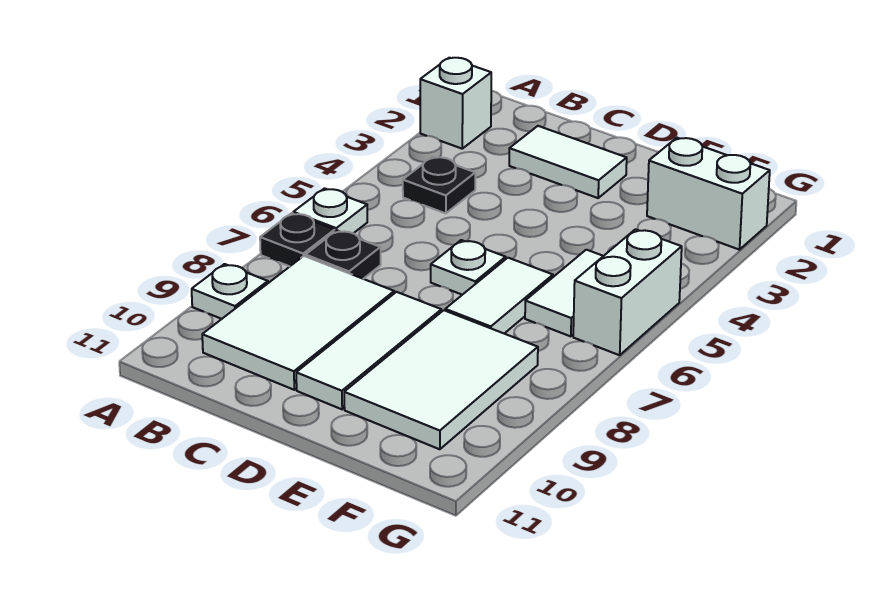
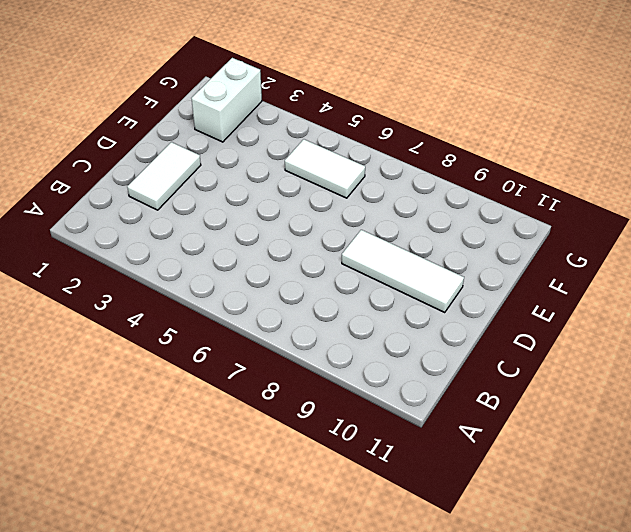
none -> white brick A2 level 1
none -> white plate A6 level 1
none -> black plate A7 level 1

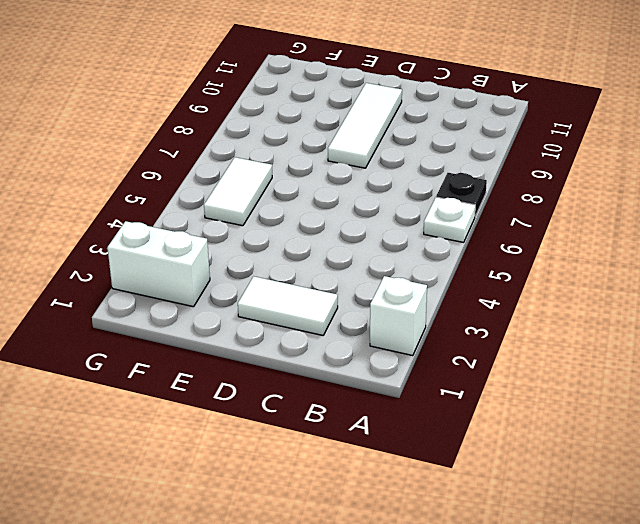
none -> white plate A9 level 1
none -> black plate B4 level 1
none -> black plate B7 level 1

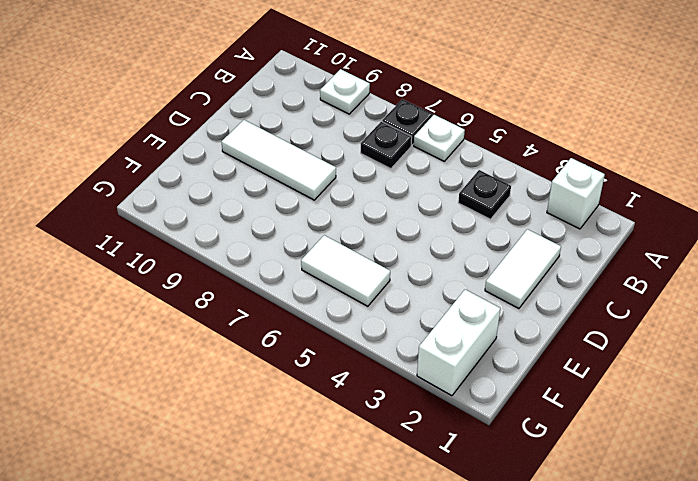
none -> white tile B8:C10 level 1
none -> white plate D6 level 1
none -> white tile E6:E7 level 1

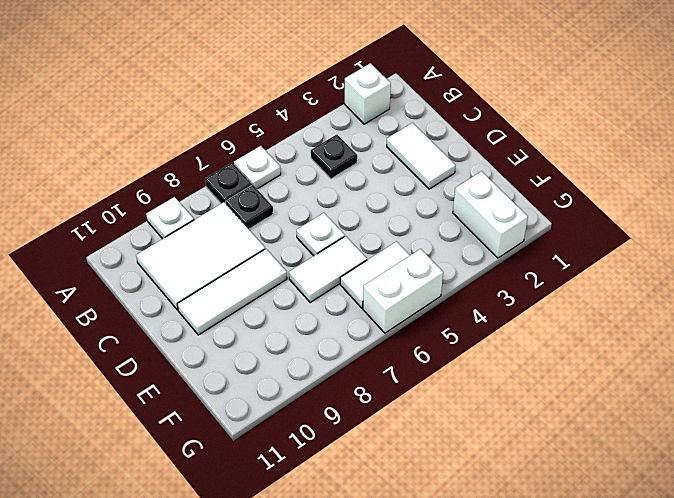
none -> white tile E8:F10 level 1

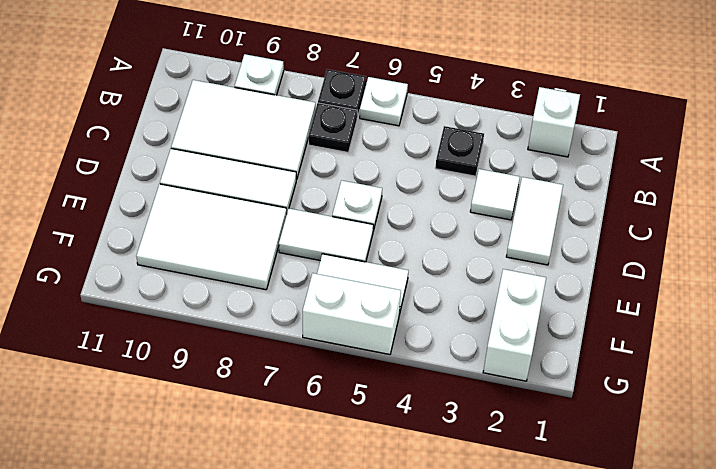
white tile C3 level 1 -> none

